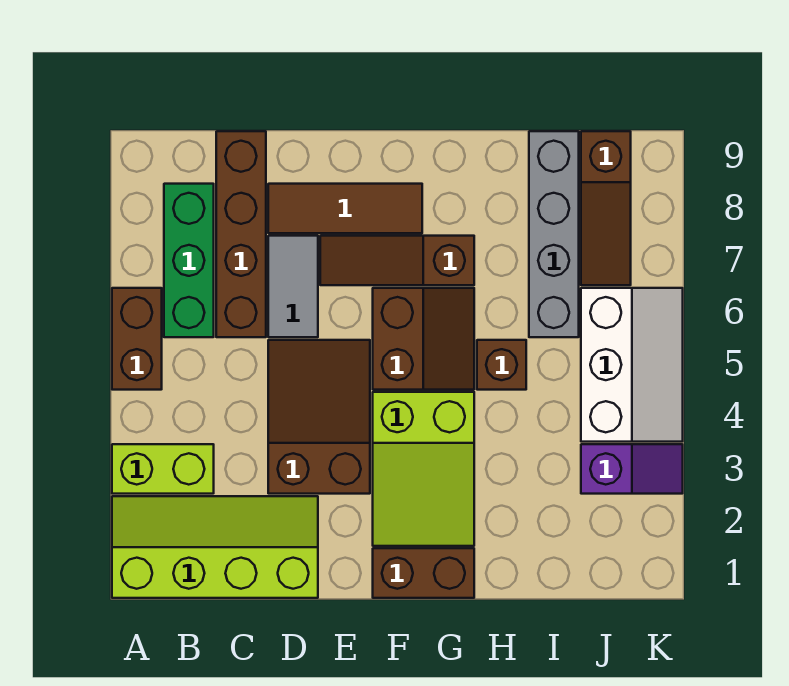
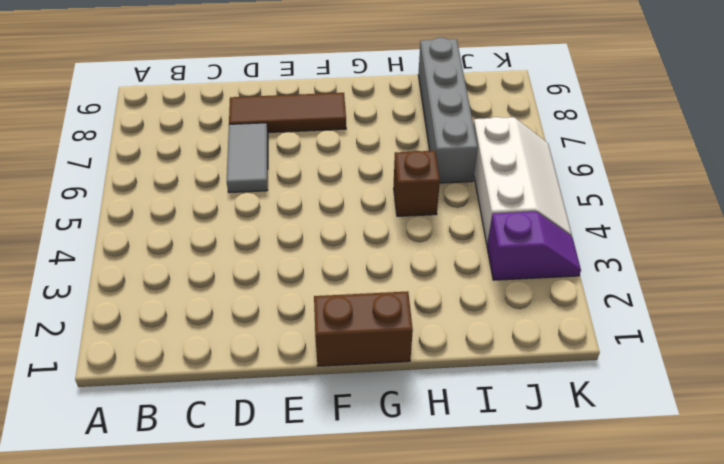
none -> lime slope A1:D2 level 1 top 1
none -> lime brick A3:B3 level 1
none -> brown brick A5:A6 level 1

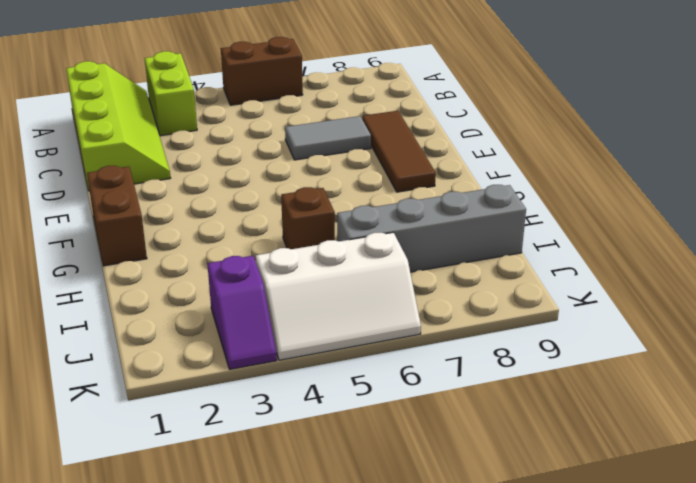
none -> green brick B6:B8 level 1
none -> brown brick C6:C9 level 1
none -> brown slope D3:E5 level 1 top 3

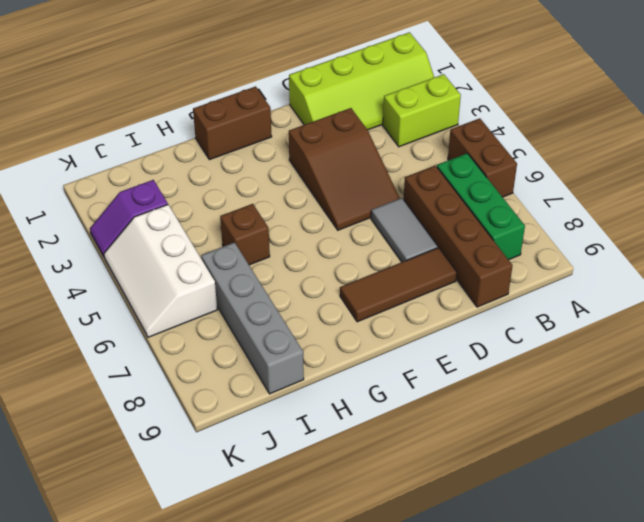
none -> brown slope E7:G7 level 1 top G
none -> lime slope F2:G4 level 1 top 4
none -> brown slope F5:G6 level 1 top F

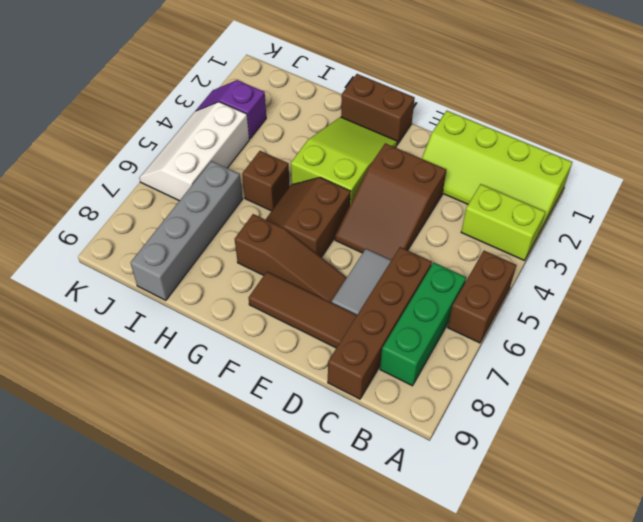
none -> brown slope J7:J9 level 1 top 9

